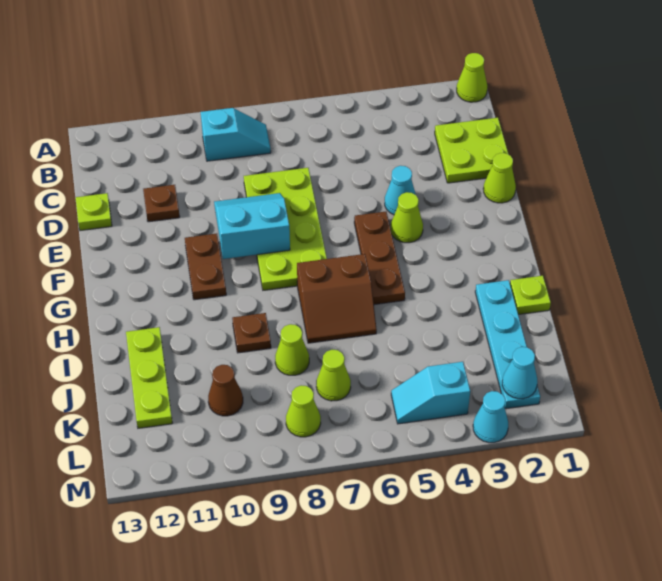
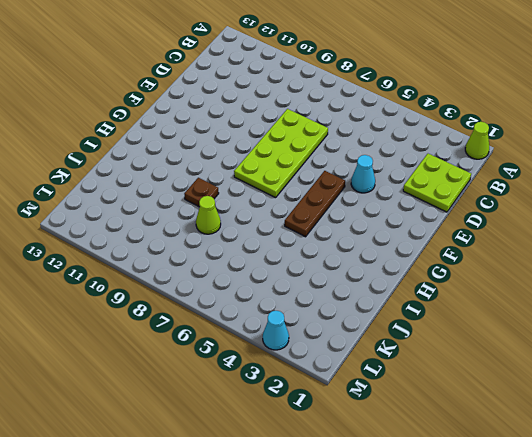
none -> cyan slope B8:B9 level 1 top 9
none -> brown plate D11 level 1
none -> lime plate D13 level 1

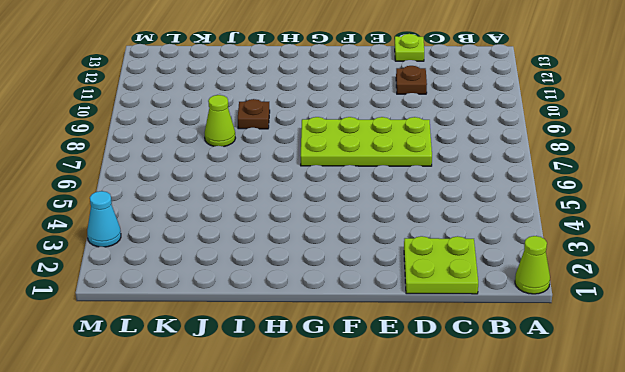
none -> cyan slope B8:B9 level 1 top 9
none -> lime cone E1 level 1
none -> cyan cone E4 level 1

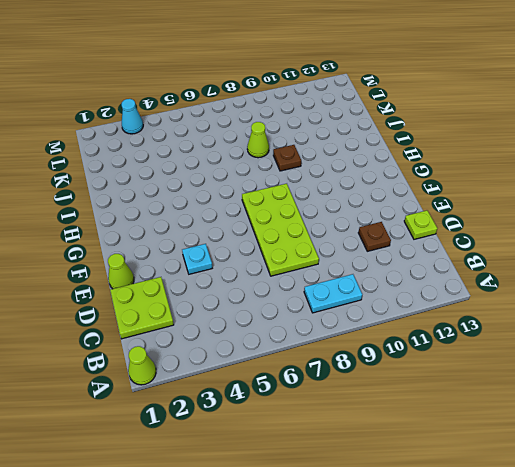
cyan plate B8:B9 level 1 -> cyan slope B8:B9 level 1 top 9
cyan plate E4 level 1 -> cyan cone E4 level 1
none -> lime cone F4 level 1
none -> brown plate F5:H5 level 1
none -> brown plate F10:G10 level 1

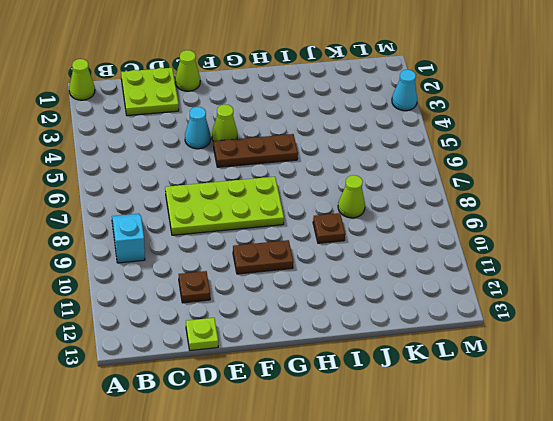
none -> brown slope H6:I7 level 1 top H
none -> lime plate I1 level 1
none -> cyan plate I2:L2 level 1

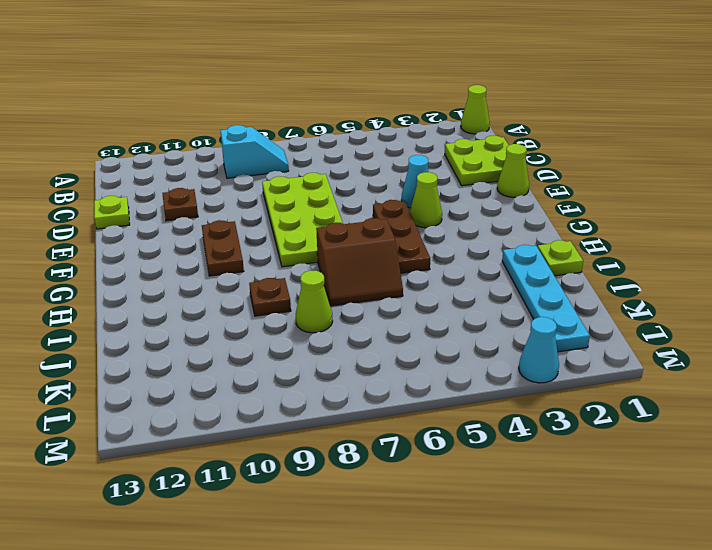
none -> lime plate I12:K12 level 1
none -> lime cone K7 level 1
none -> brown cone K10 level 1

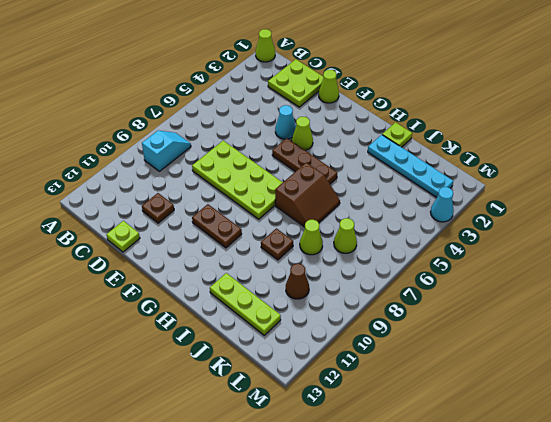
none -> cyan slope L4:L5 level 1 top 4
none -> lime cone L8 level 1
none -> cyan slope E8:F9 level 2 top F

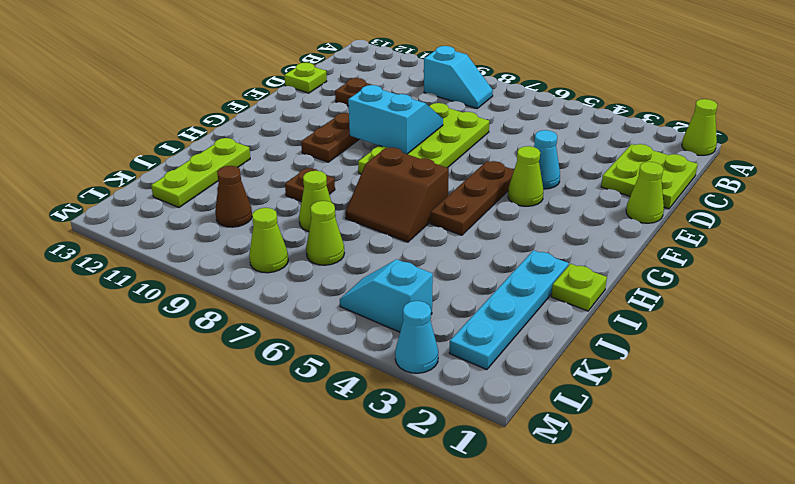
none -> cyan cone L2 level 2

